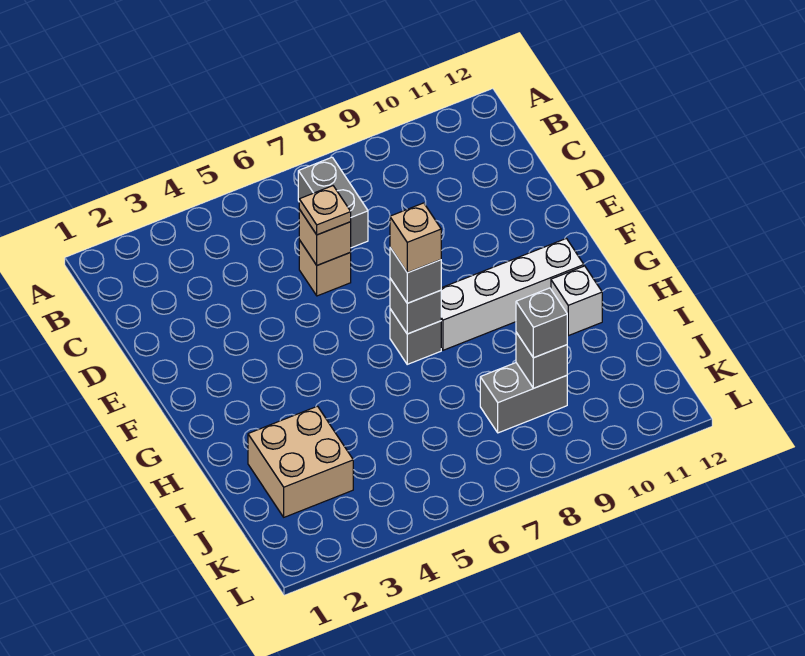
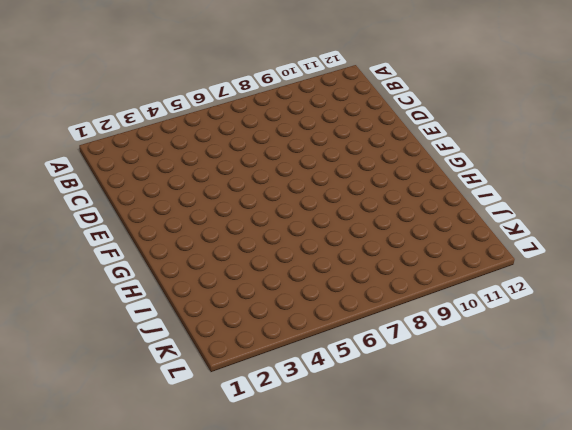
none -> grey brick B7:C7 level 1
none -> tan brick D6 level 1
none -> grey brick G7 level 1

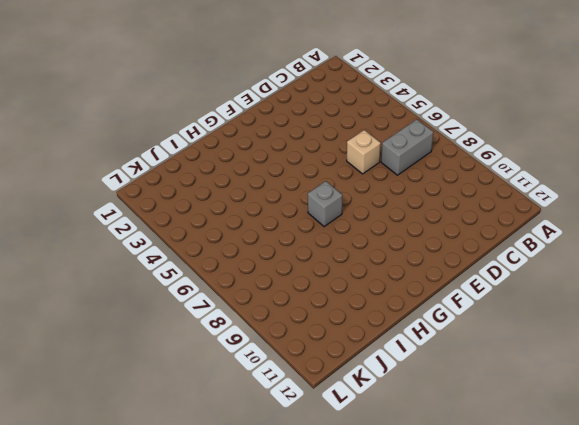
none -> white brick G8:G11 level 1
none -> white brick H11 level 1
none -> tan brick I2:J3 level 1

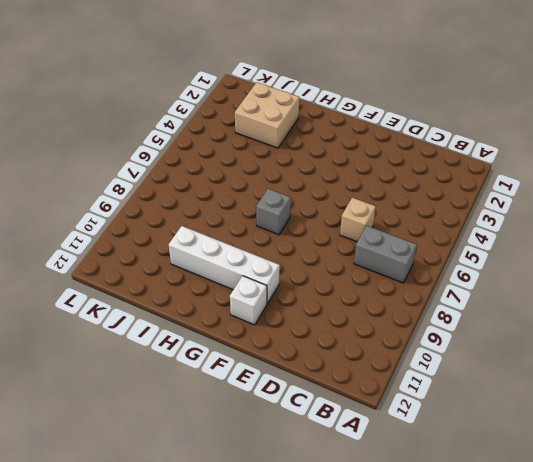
white brick F10:I10 level 1 -> white brick G8:G11 level 1
white brick F11 level 1 -> white brick H11 level 1
none -> grey brick J8:J9 level 1
none -> tan brick D6 level 2
none -> grey brick G7 level 2

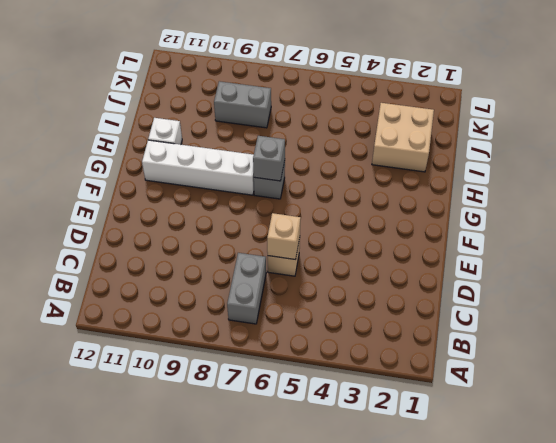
none -> grey brick J9 level 2
none -> tan plate D6 level 3
none -> grey brick G7 level 3

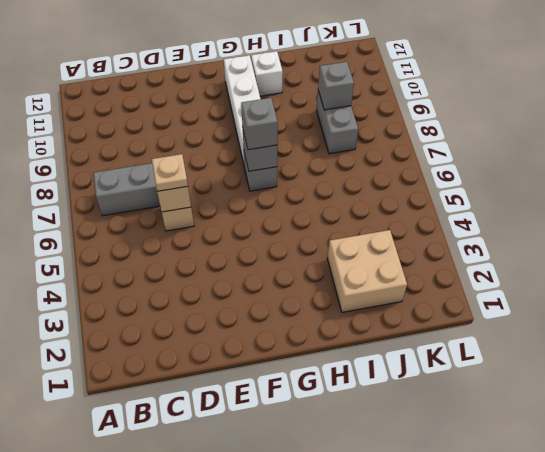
none -> grey brick J9 level 3
none -> tan brick G7 level 4

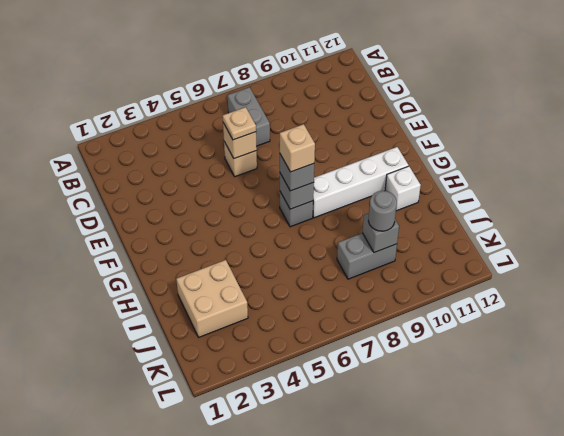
grey round brick J9 level 3 -> grey brick J9 level 3

